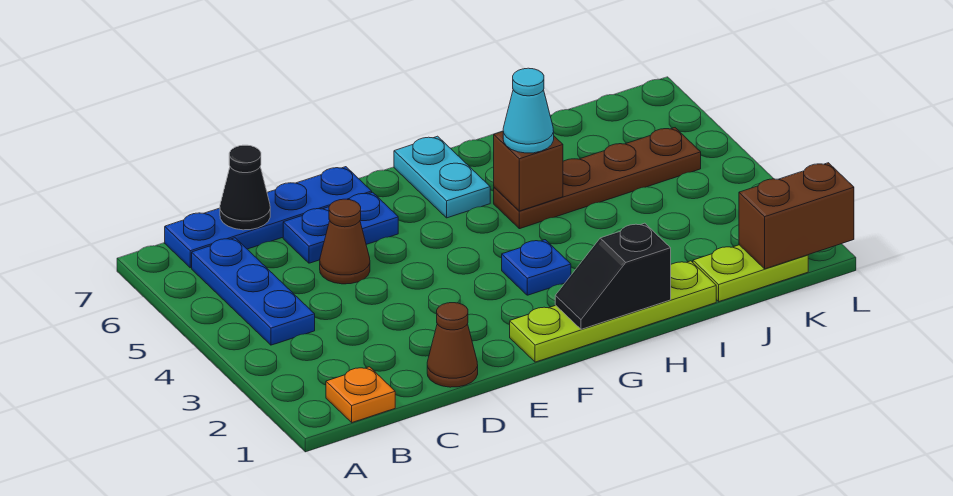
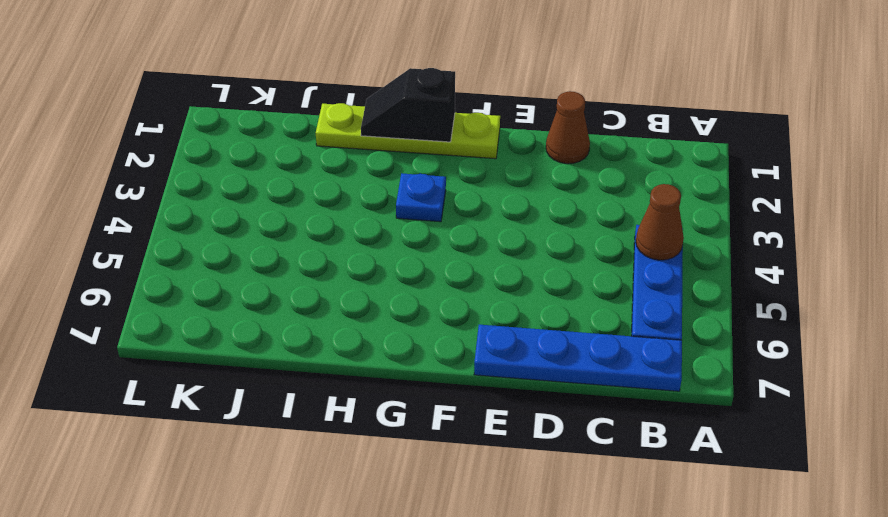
brown cone B4 level 2 -> brown cone D5 level 1
black slope G1:H1 level 2 top G -> black slope G1:H1 level 2 top H
none -> orange plate B1 level 1
none -> blue plate D6:E6 level 1
none -> cyan plate G6:G7 level 1

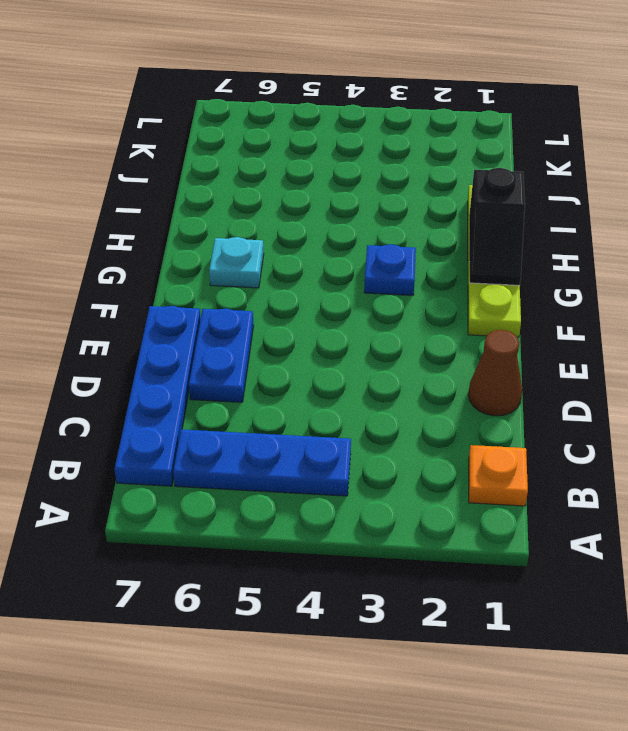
cyan plate G6 level 1 -> cyan plate G6:G7 level 1
none -> brown cone D5 level 1
none -> brown plate H5:K5 level 1
none -> lime plate J1:K1 level 1

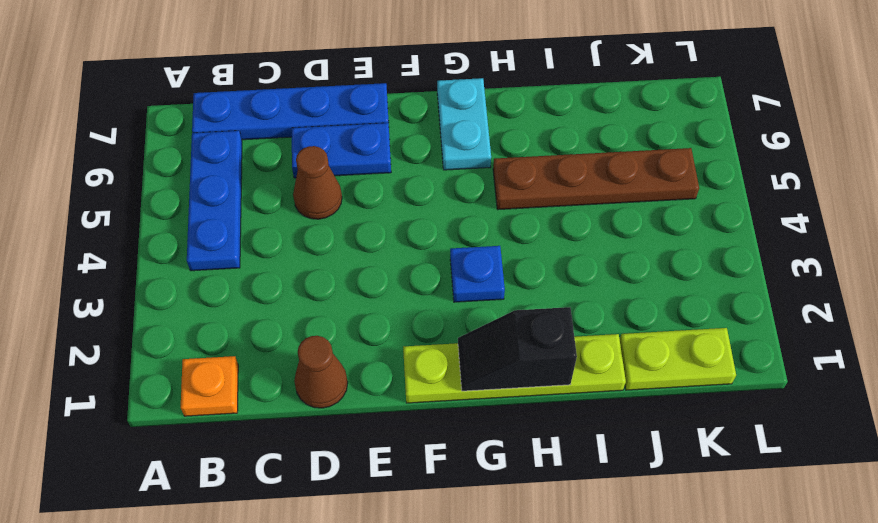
none -> black cone C7 level 2
none -> brown brick H5 level 2
none -> brown brick K1:L1 level 2

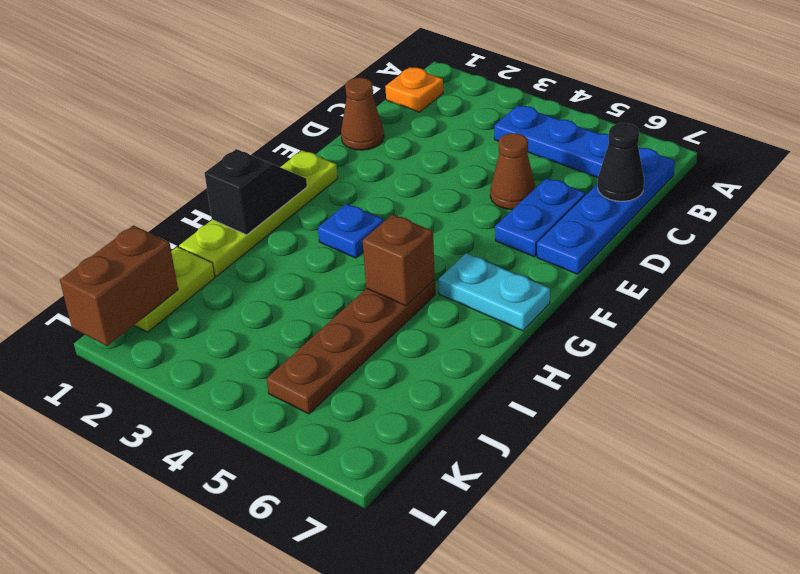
none -> cyan cone H5 level 3

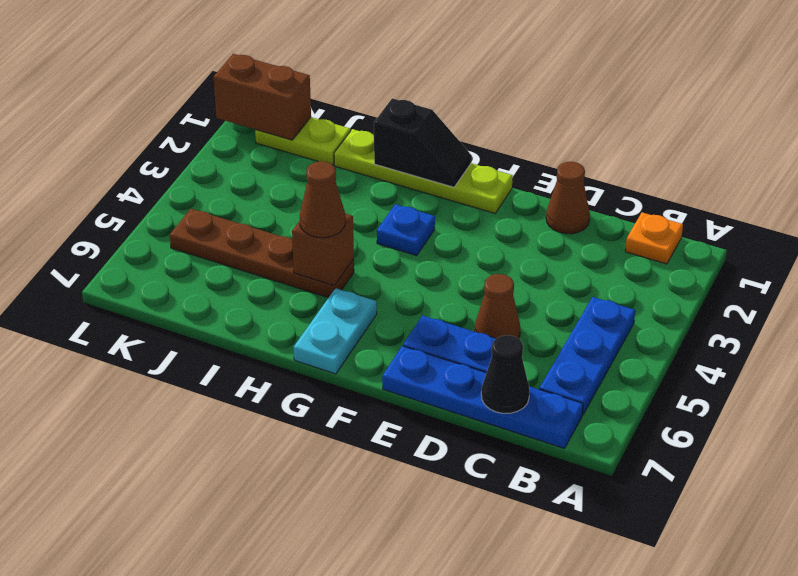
brown cone H5 level 3 -> cyan cone H5 level 3

